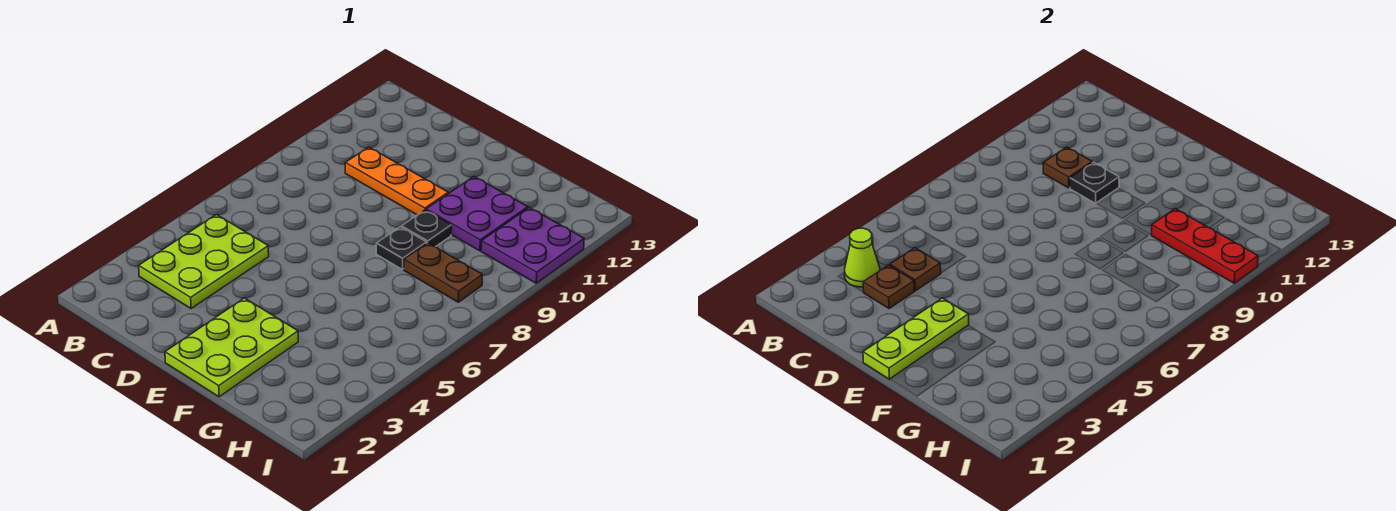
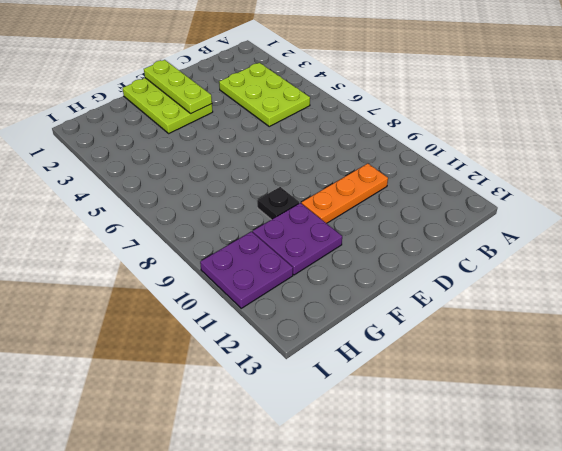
none -> black plate F8 level 1
none -> brown plate G8:H8 level 1
none -> lime cone B3 level 2

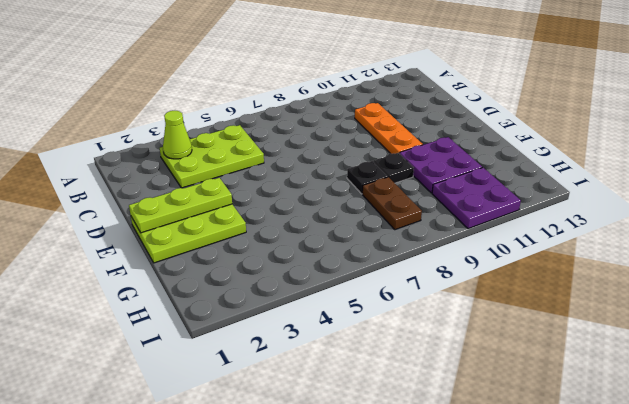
none -> brown plate C3 level 2
none -> brown plate C4 level 2
none -> brown plate C10 level 2

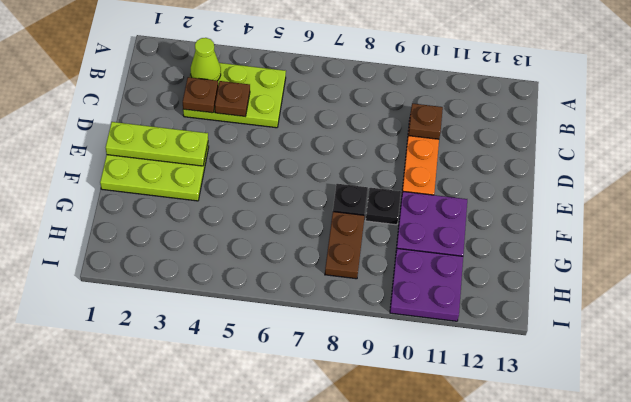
none -> black plate D10 level 2
none -> red plate G10:I10 level 2

